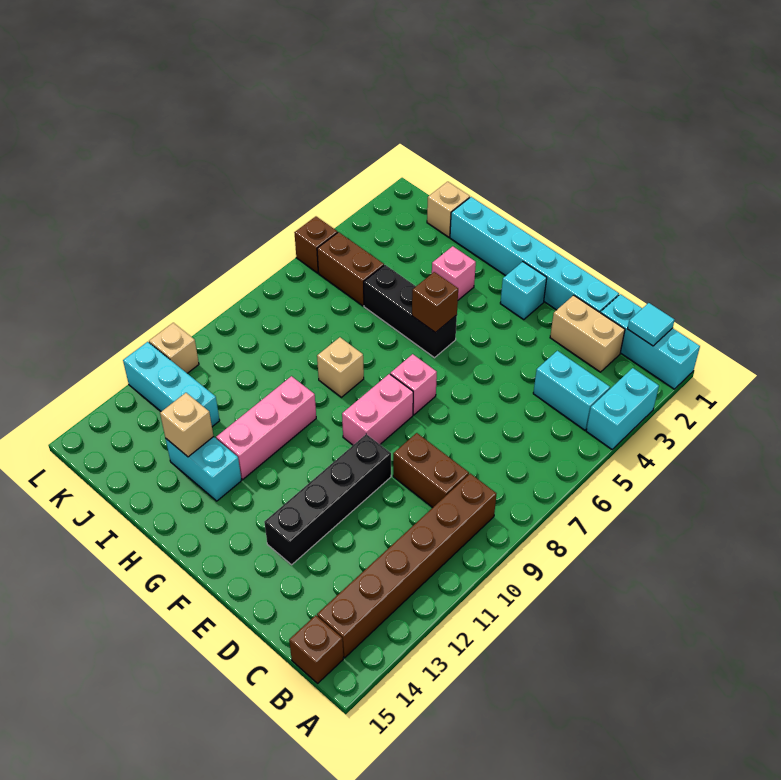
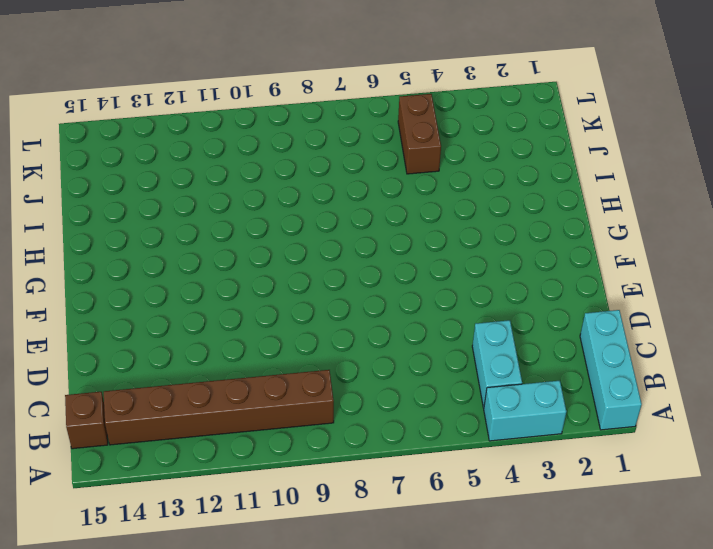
none -> tan brick C2:D2 level 1
none -> brown brick C9:D9 level 1
none -> cyan brick D1:I1 level 1

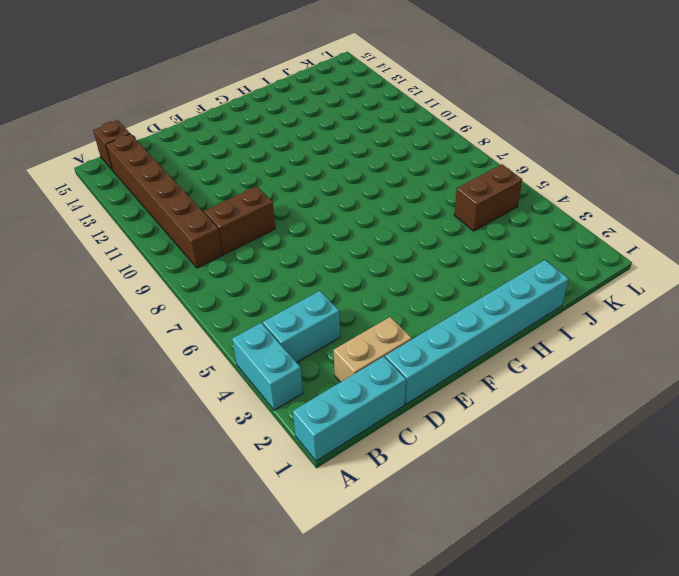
none -> black brick E10:E13 level 1
none -> cyan brick F2 level 1
none -> pink brick F7 level 1

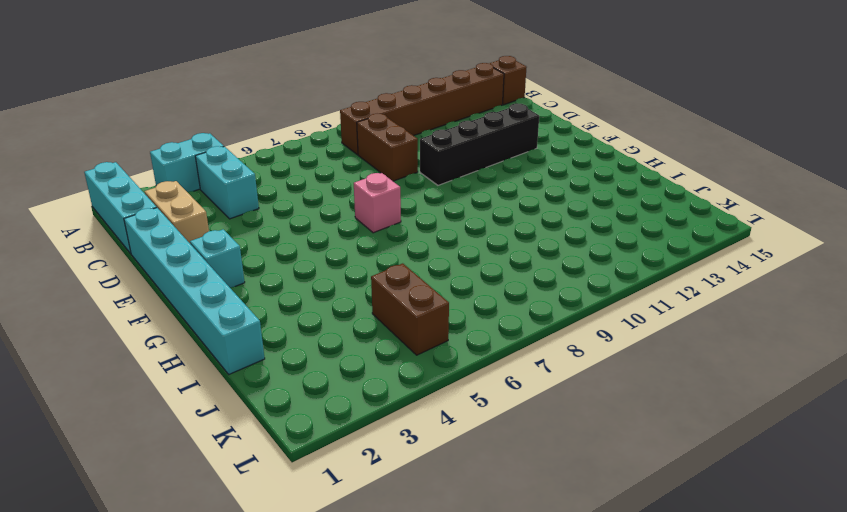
none -> pink brick F8:F9 level 1
none -> black brick G5:I5 level 1
none -> pink brick H3 level 1

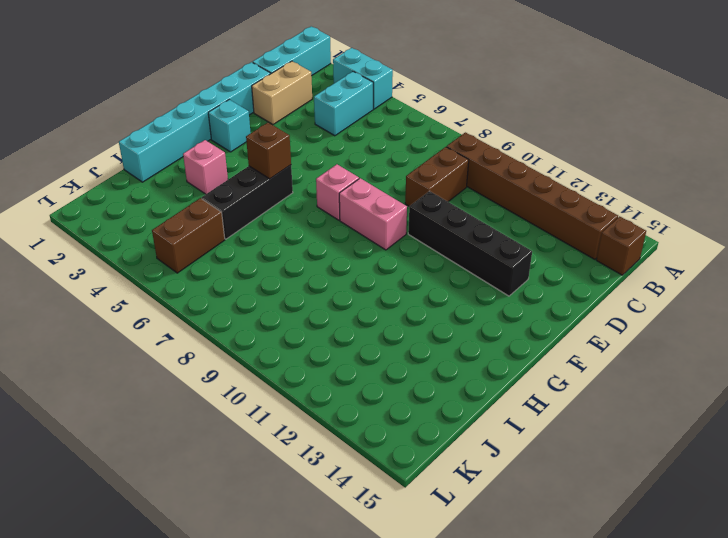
none -> tan brick H8 level 1
none -> pink brick H10:H12 level 1
none -> cyan brick H13:I13 level 1

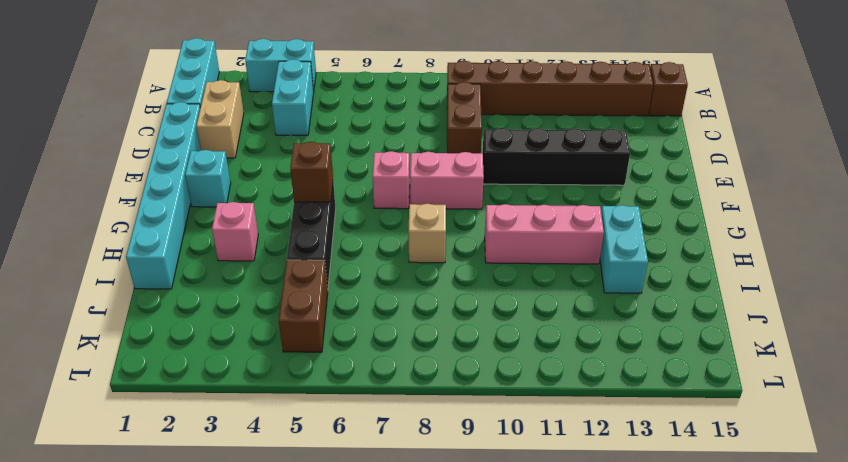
none -> tan brick J1 level 1
none -> cyan brick J12:L12 level 1
none -> brown brick L5 level 1

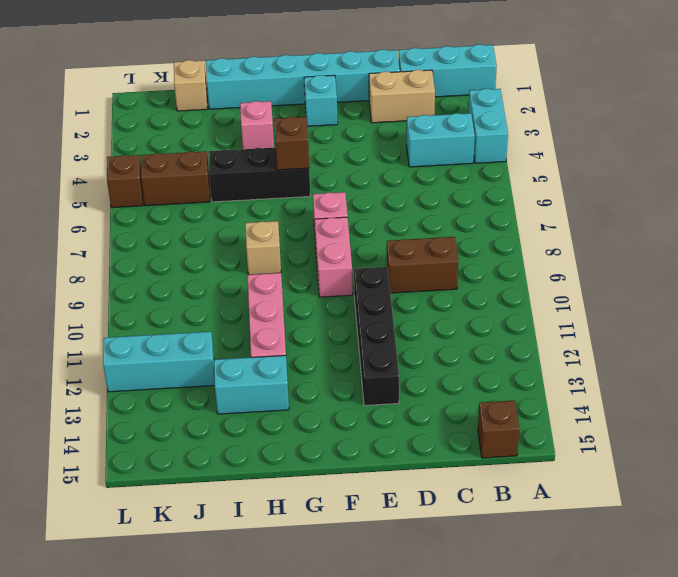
none -> brown brick B9:B14 level 1
none -> tan brick L11 level 1
none -> cyan tile B1 level 2

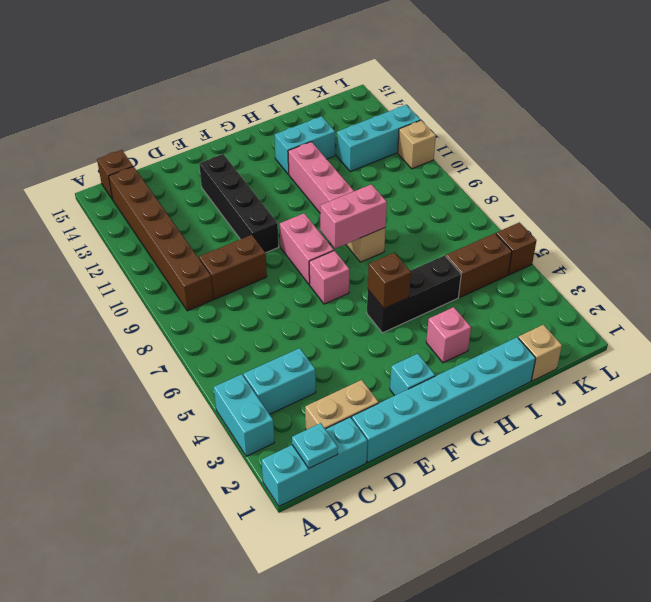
cyan plate B1 level 2 -> cyan tile B1 level 2
pink brick G8:H8 level 2 -> none
none -> tan brick I13 level 2

